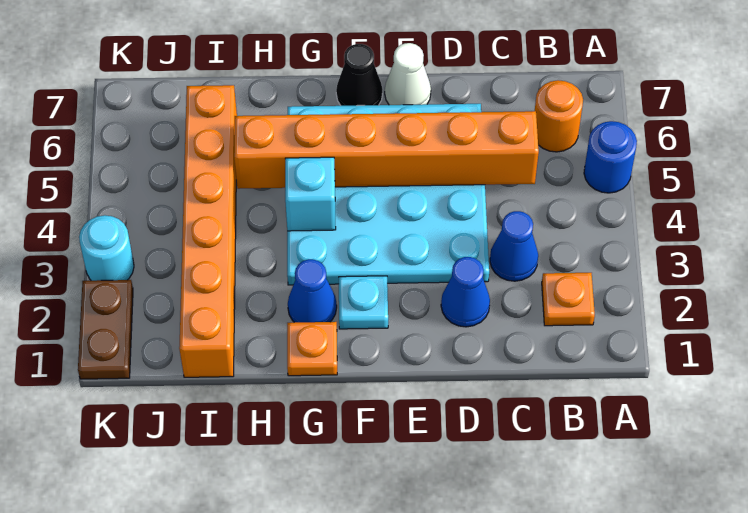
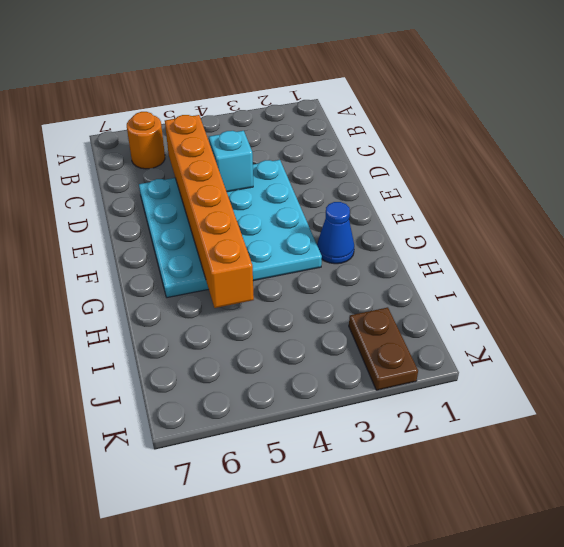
cyan brick D4 level 2 -> cyan brick G4 level 2
brown plate J2:K2 level 1 -> brown plate K1:K2 level 1
none -> blue round brick A5 level 1
none -> orange plate B2 level 1
none -> blue cone C3 level 1

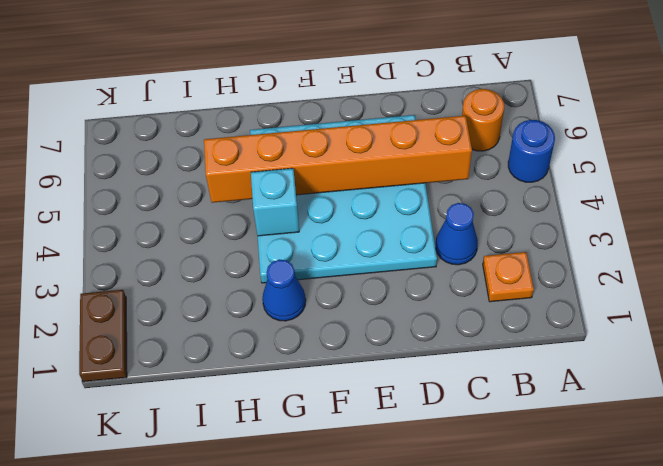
none -> blue cone D2 level 1
none -> white cone E7 level 1
none -> cyan plate F2 level 1

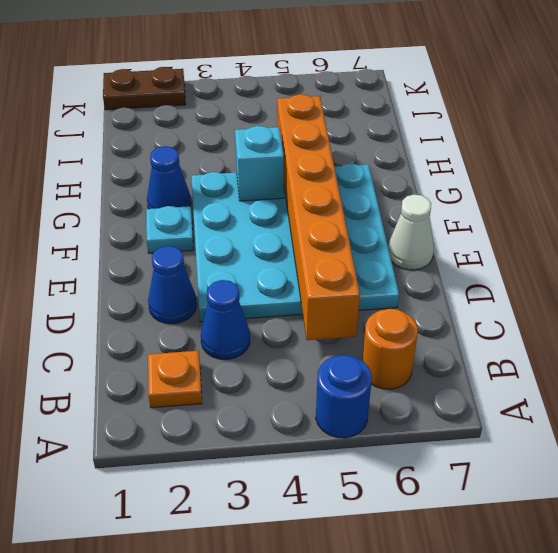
none -> black cone F7 level 1
none -> orange plate G1 level 1
none -> orange brick I1:I6 level 1

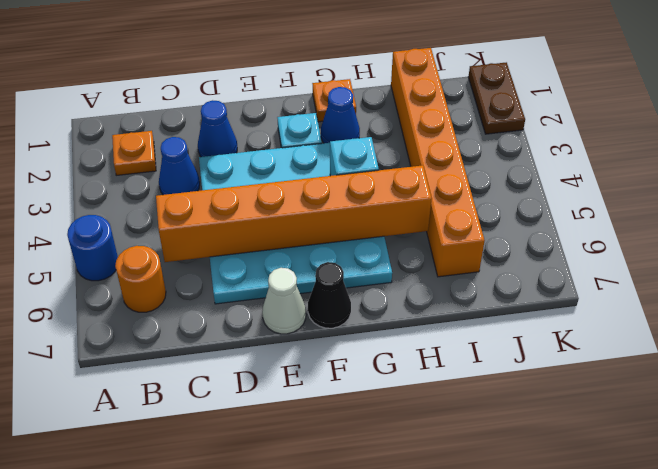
none -> cyan round brick K3 level 1

